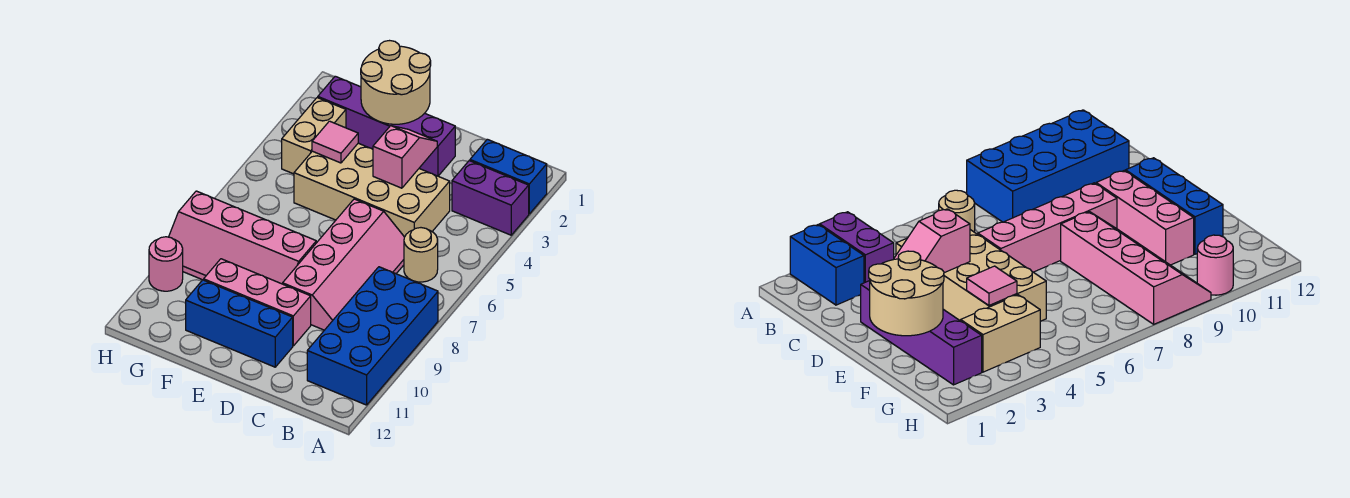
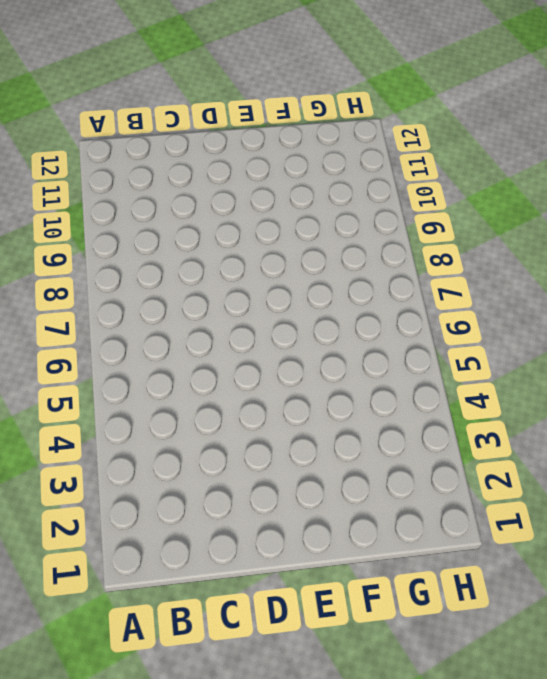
none -> blue brick A2:B2 level 1
none -> purple brick A3:B3 level 1
none -> blue brick A8:B11 level 1

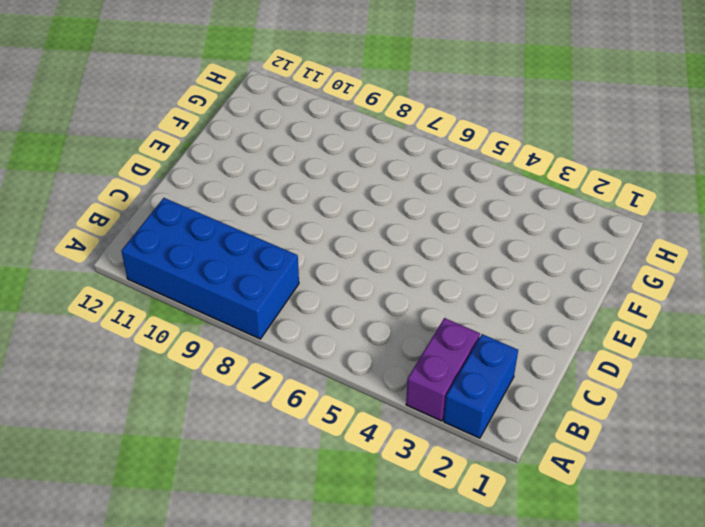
none -> tan round brick B6 level 1
none -> tan brick C4:F5 level 1
none -> pink slope C6:D9 level 1 top D

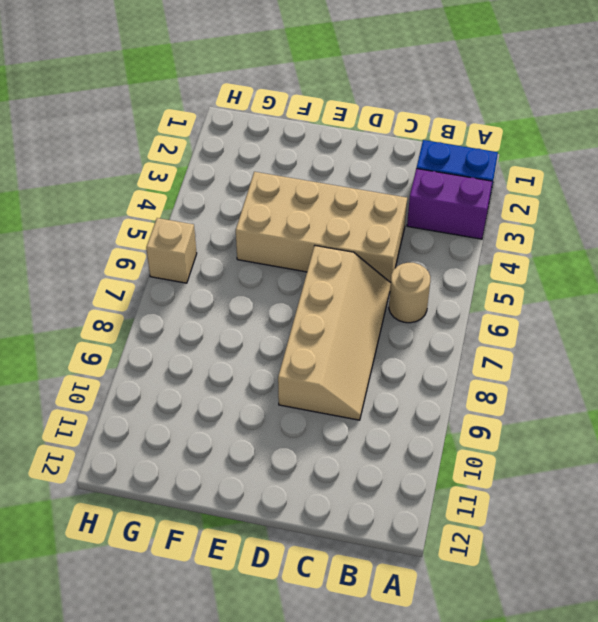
tan slope C6:D9 level 1 top D -> pink slope C6:D9 level 1 top D
tan brick H6 level 1 -> none
none -> blue brick A8:B11 level 1
none -> purple brick D2:G2 level 1
none -> pink brick D10:F10 level 1

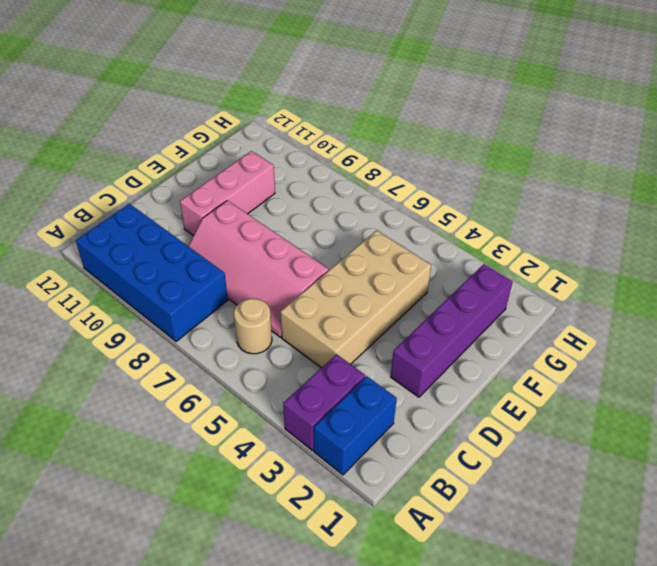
none -> blue brick D11:F11 level 1
none -> pink slope E8:H9 level 1 top 8
none -> tan brick G3:G4 level 1

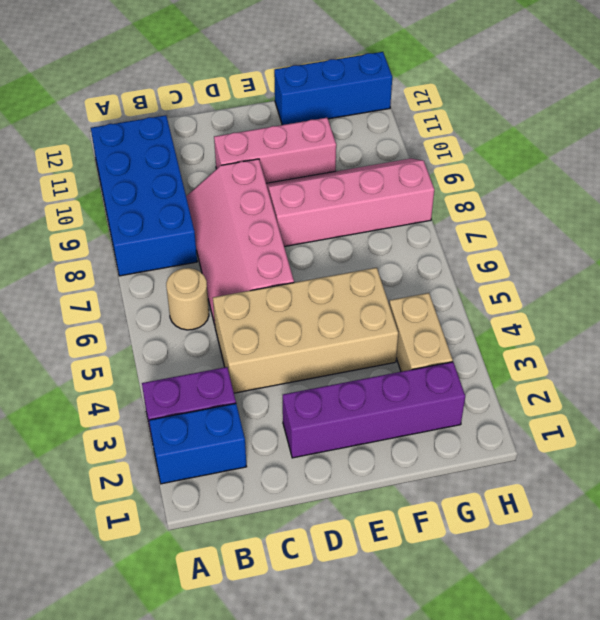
blue brick F12:H12 level 1 -> blue brick D11:F11 level 1
none -> pink round brick H10 level 1
none -> pink slope D3:D4 level 2 top 4
none -> tan round brick E1:F2 level 2

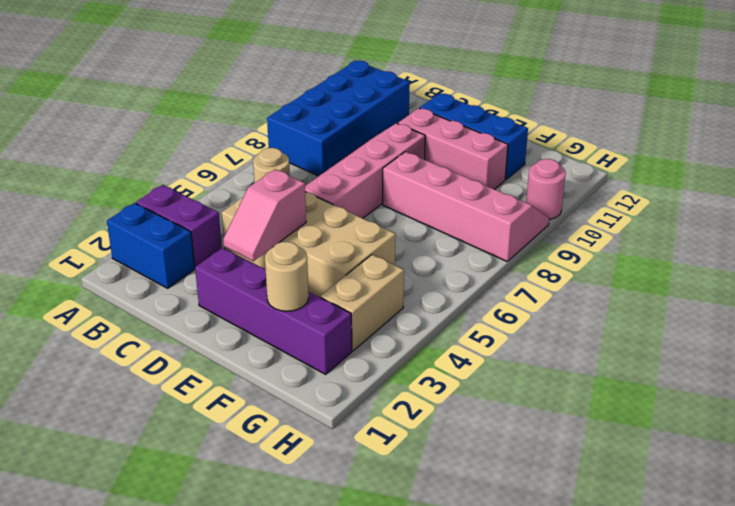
tan round brick F2 level 2 -> tan round brick E1:F2 level 2
none -> pink tile F4 level 2

